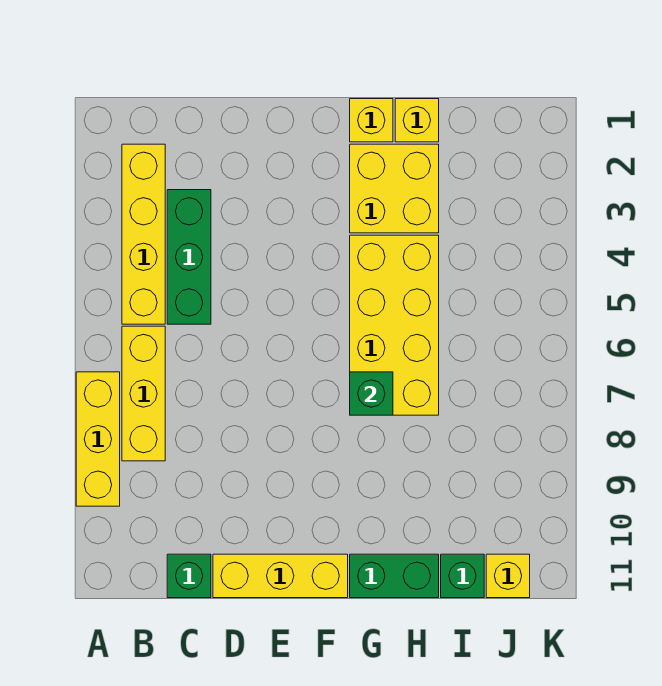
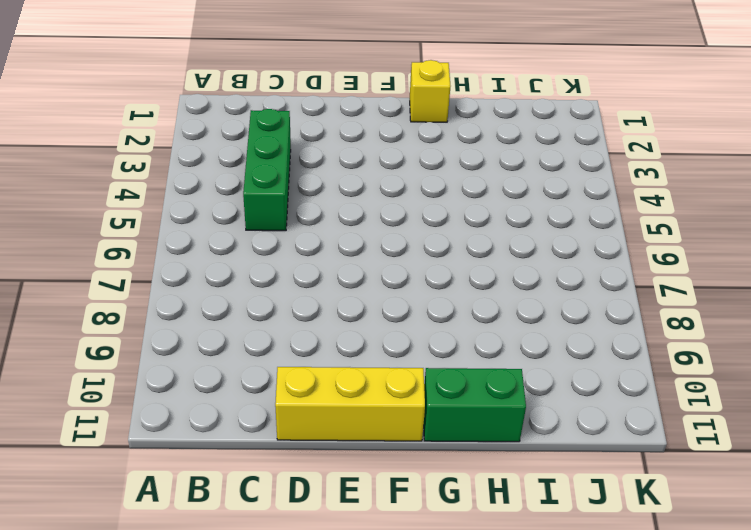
none -> yellow brick A7:A9 level 1
none -> yellow brick B2:B5 level 1
none -> yellow brick B6:B8 level 1

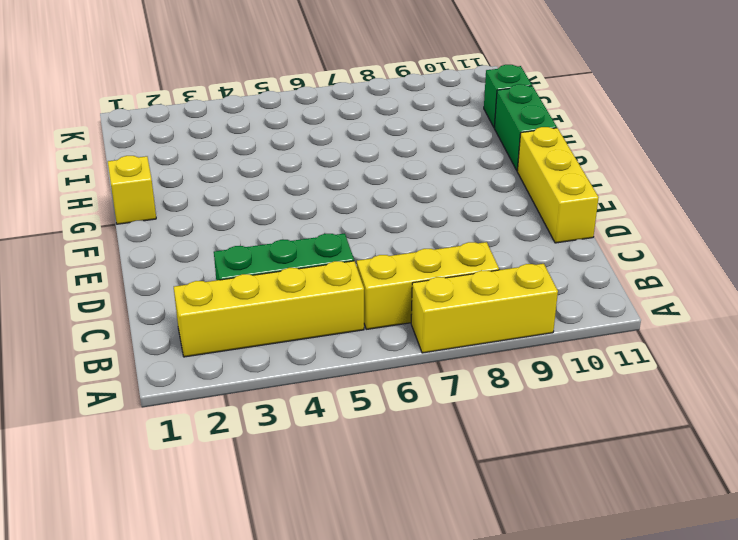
none -> green brick C11 level 1
none -> yellow brick G2:H3 level 1
none -> yellow brick G4:H7 level 1

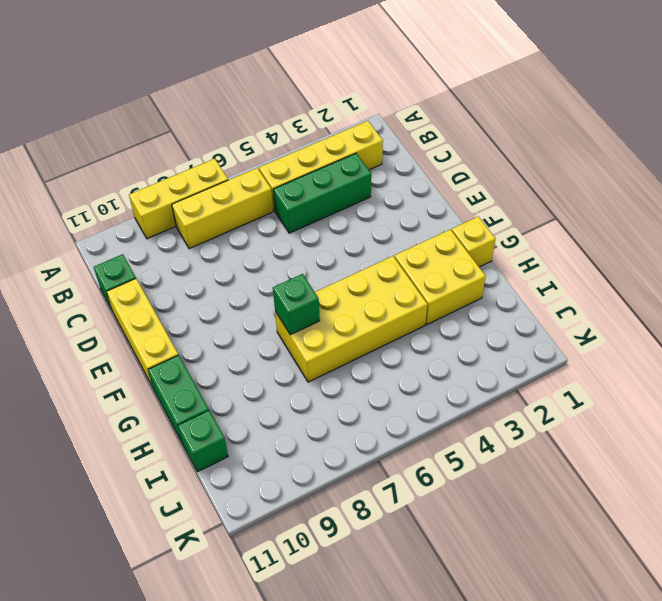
none -> yellow brick H1 level 1
none -> yellow brick J11 level 1

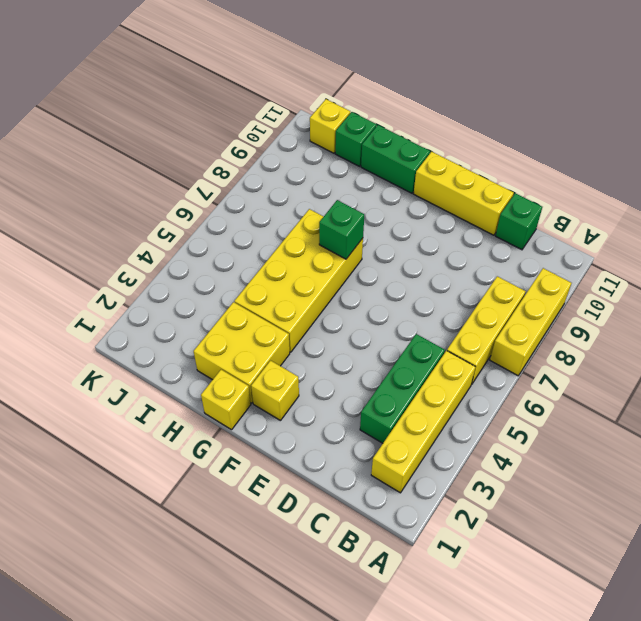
yellow brick F2 level 1 -> yellow brick H1 level 1

